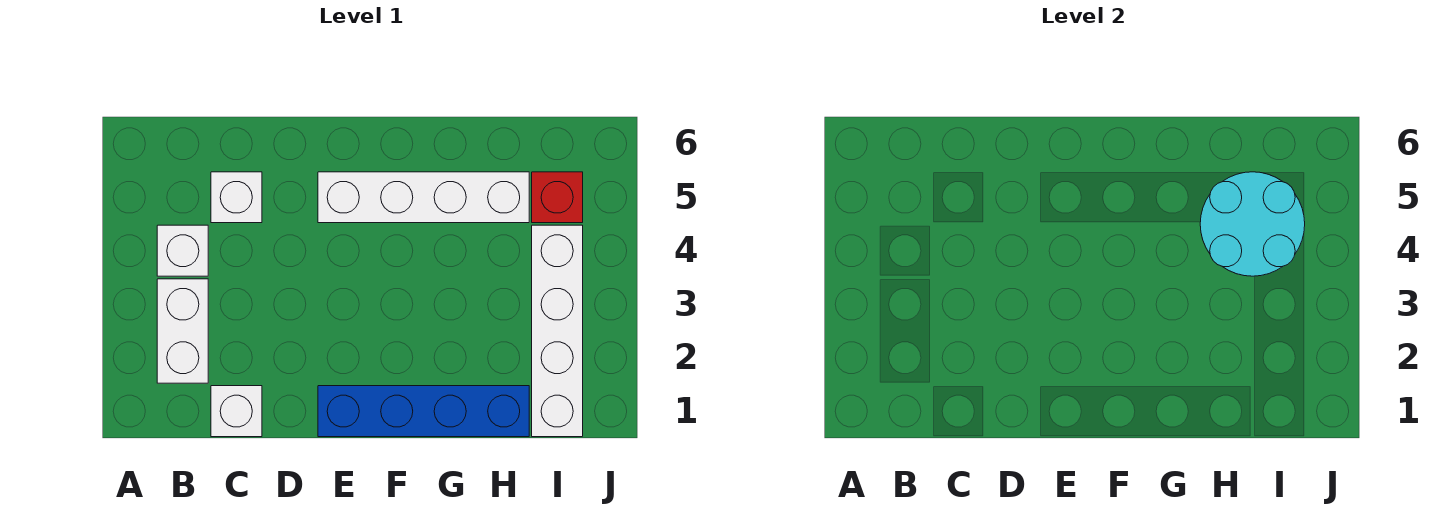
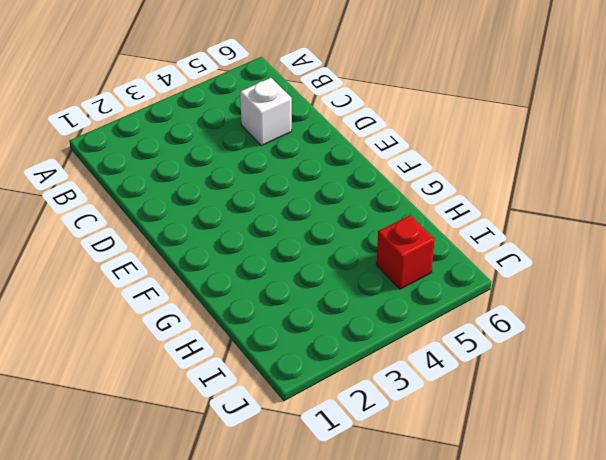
none -> white brick B2:B3 level 1
none -> white brick B4 level 1

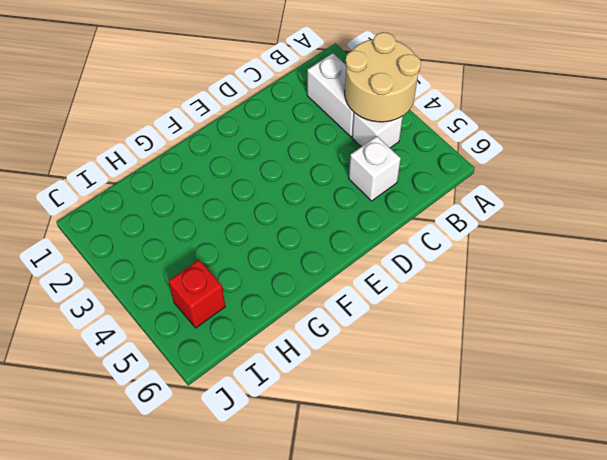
tan round brick A3:B4 level 2 -> none
none -> white brick C1 level 1
none -> blue brick E1:H1 level 1

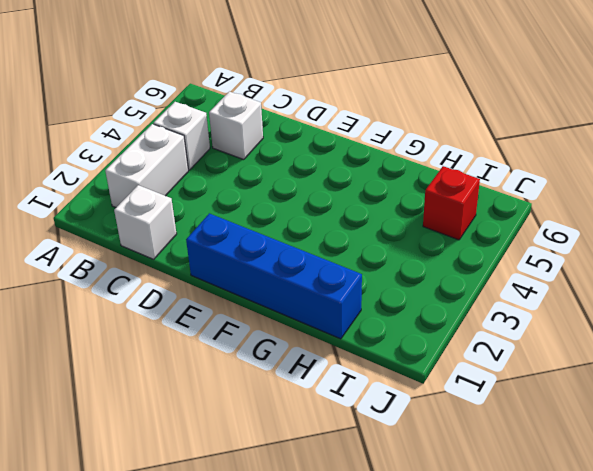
none -> white brick E5:H5 level 1
none -> white brick I1:I4 level 1

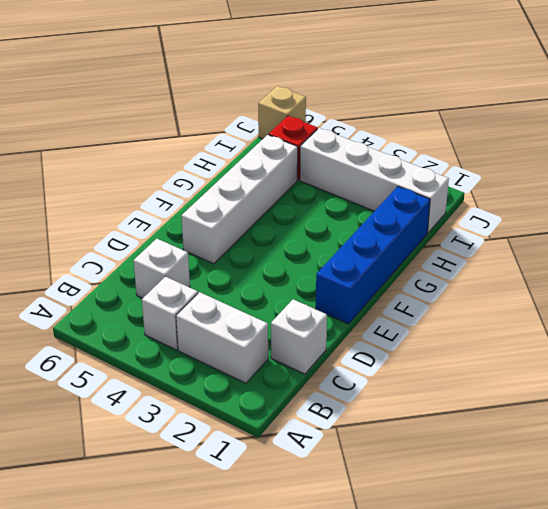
tan brick J6 level 1 -> none
none -> cyan round brick H4:I5 level 2

